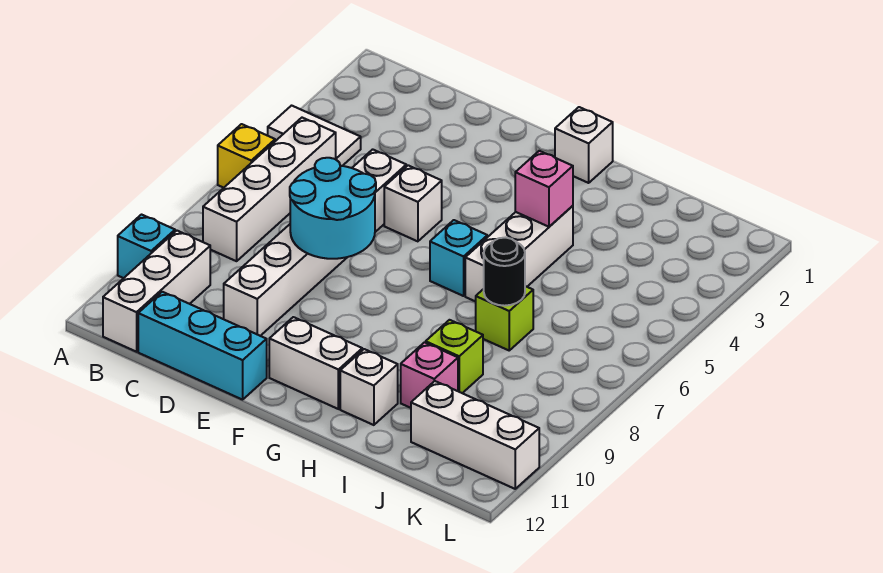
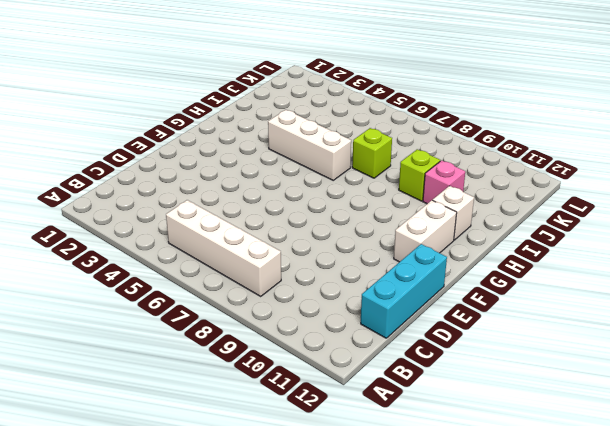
none -> white tile A4:B4 level 1
none -> yellow brick A6 level 1
none -> cyan brick A10 level 1

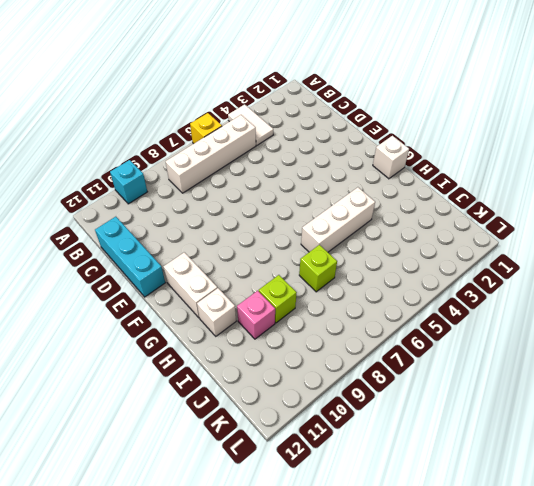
none -> white brick B10:B12 level 1
none -> white brick D5:D10 level 1
none -> white brick E5 level 1

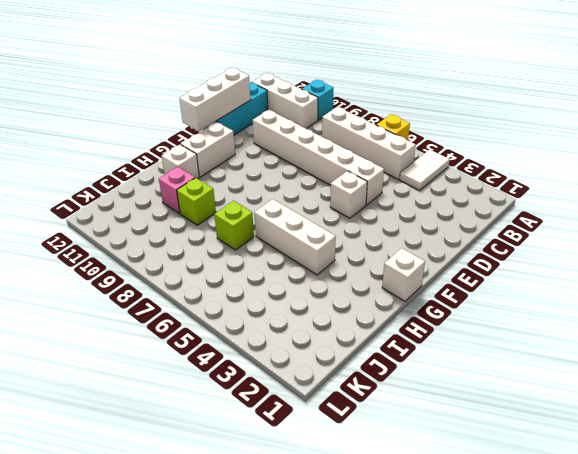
white brick D12:F12 level 2 -> white brick J11:L11 level 1
none -> cyan brick G6 level 1
none -> cyan round brick D7:E8 level 2
none -> pink brick H4 level 2

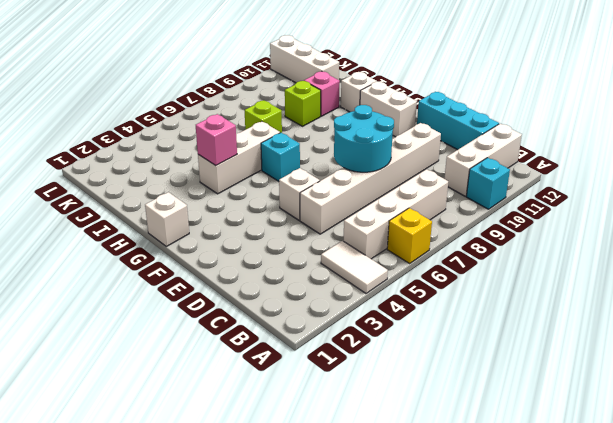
none -> black round brick I7 level 2

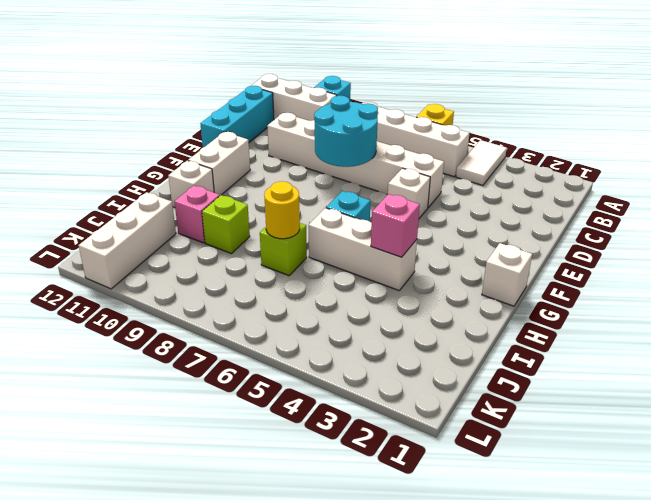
yellow round brick I7 level 2 -> black round brick I7 level 2

